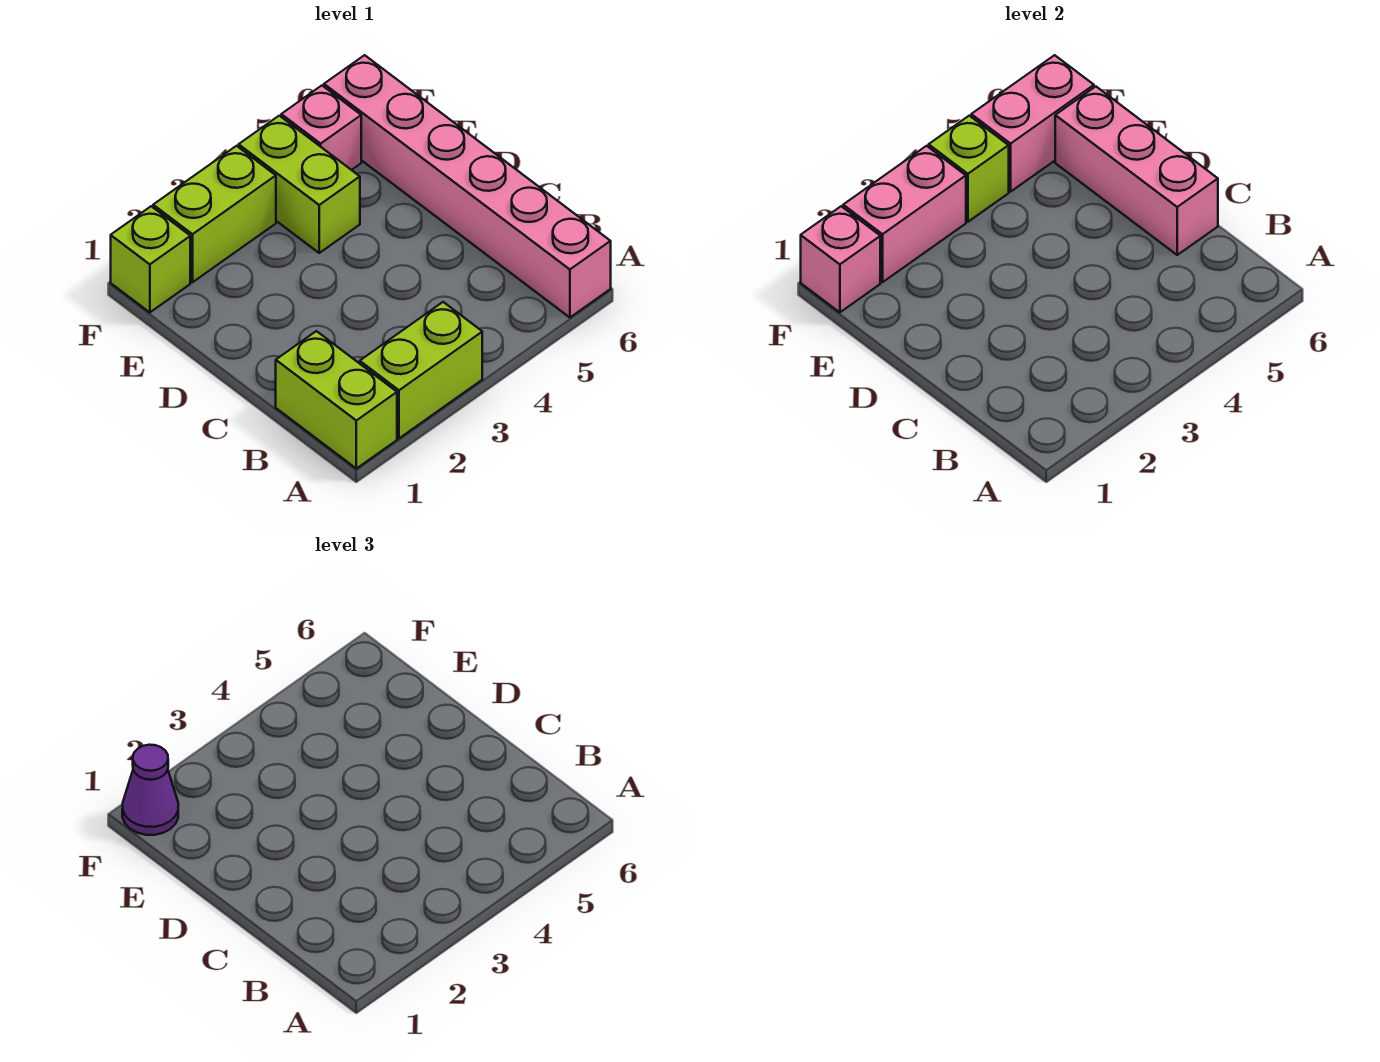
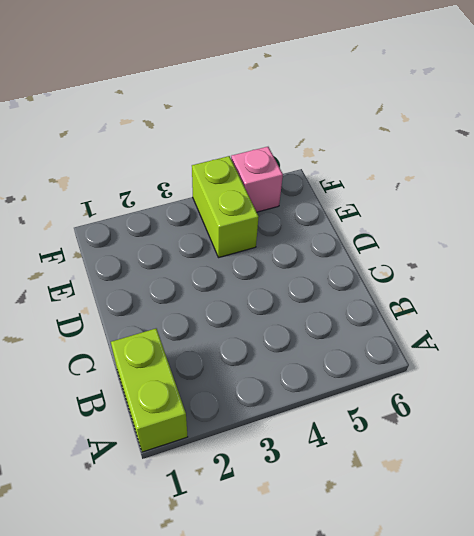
none -> lime brick A2:A3 level 1
none -> pink brick A6:F6 level 1
none -> lime brick F1 level 1

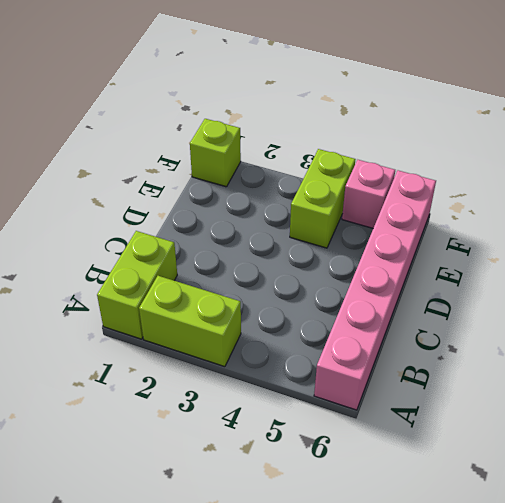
none -> lime brick F2:F3 level 1
none -> pink brick C6:E6 level 2
none -> pink brick F1 level 2

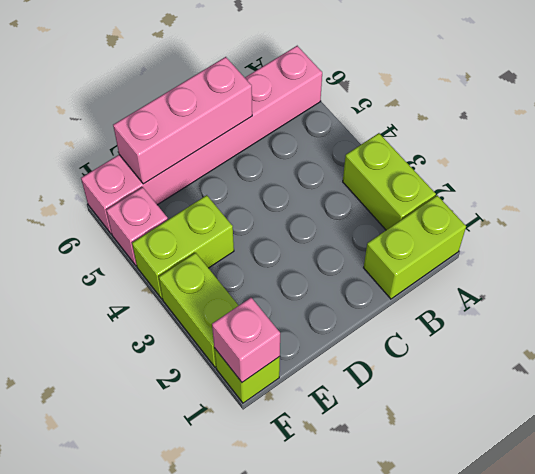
none -> pink brick F2:F3 level 2
none -> lime brick F4 level 2
none -> pink brick F5:F6 level 2

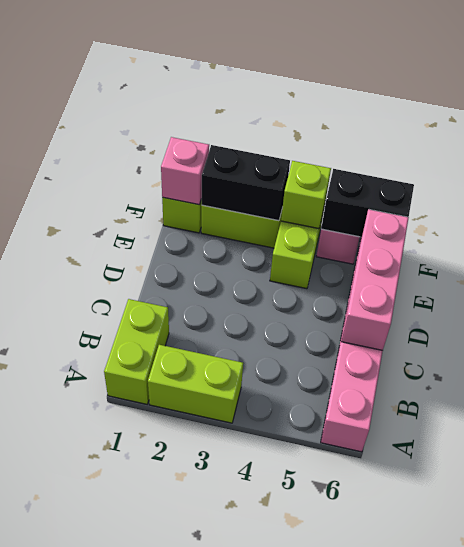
black brick F2:F3 level 2 -> pink brick F2:F3 level 2
black brick F5:F6 level 2 -> pink brick F5:F6 level 2
none -> purple cone F1 level 3

